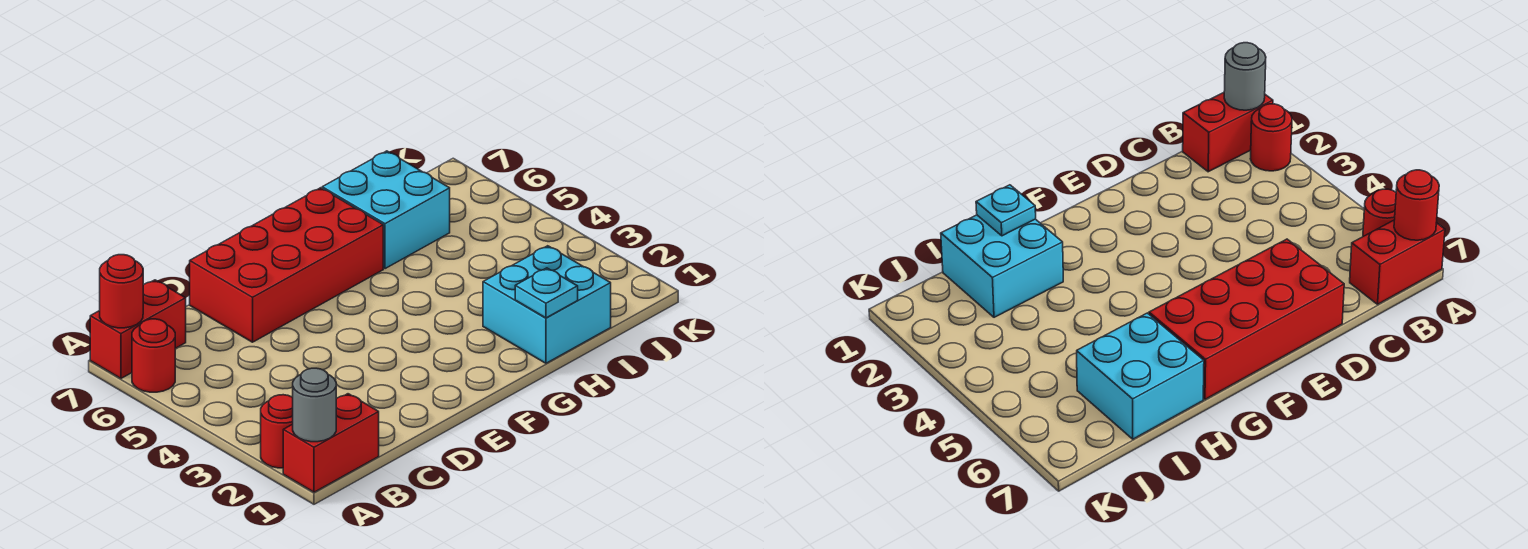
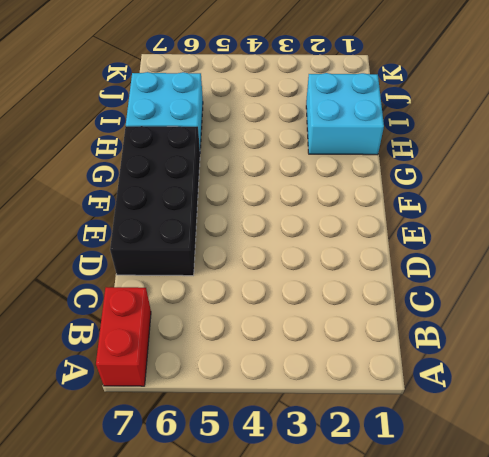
black brick D6:G7 level 1 -> red brick D6:G7 level 1
none -> red brick A1:B1 level 1
none -> red round brick A2 level 1

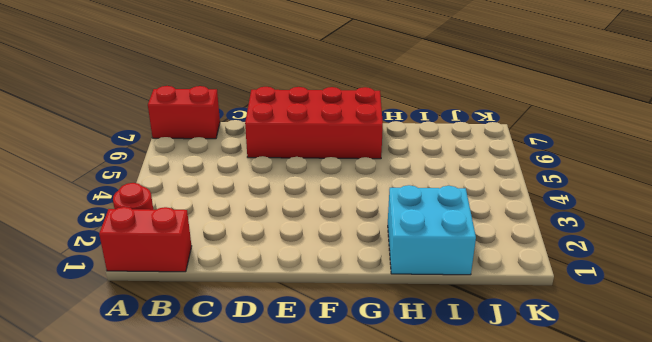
none -> red round brick A6 level 1
none -> cyan brick H6:I7 level 1

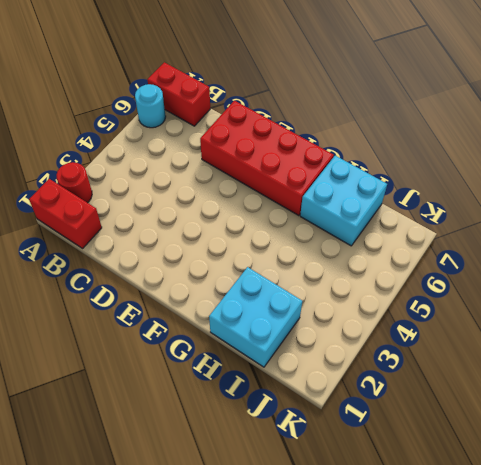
cyan round brick A6 level 1 -> red round brick A6 level 1
none -> grey round brick A1 level 2
none -> red round brick A7 level 2

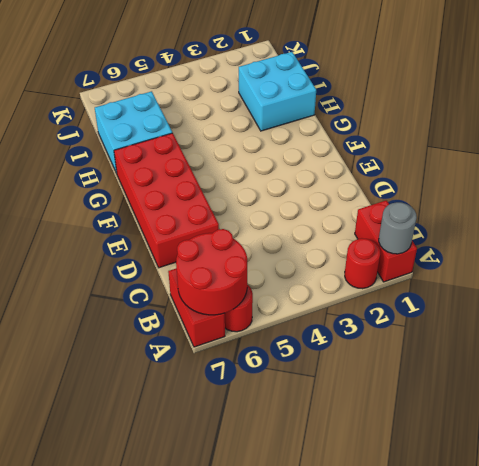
red round brick A6:B7 level 2 -> red round brick A7 level 2
none -> cyan plate H1 level 2

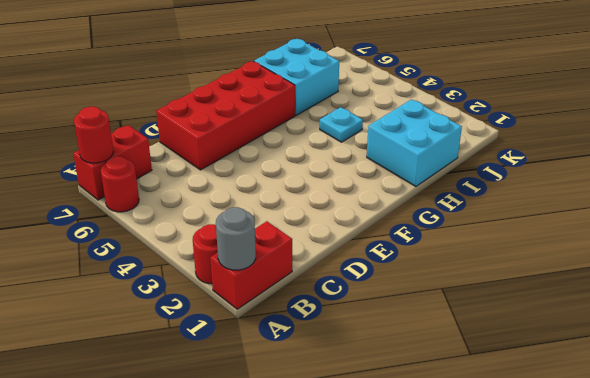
cyan plate H4 level 1 -> cyan plate H1 level 2

